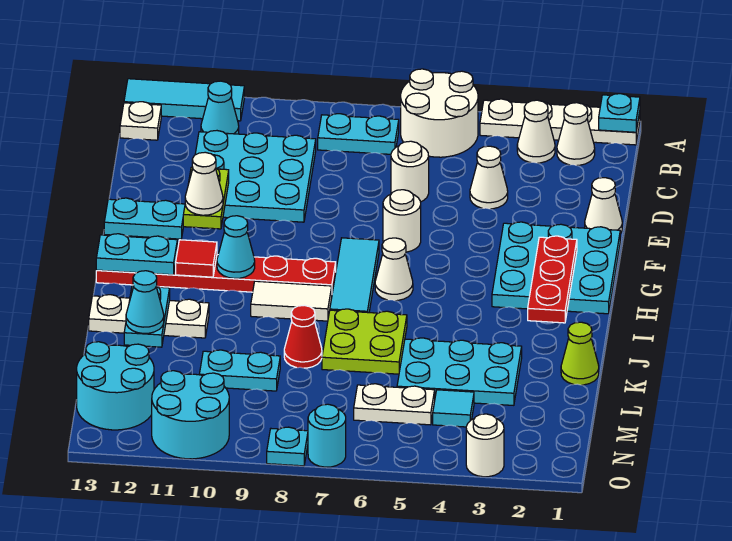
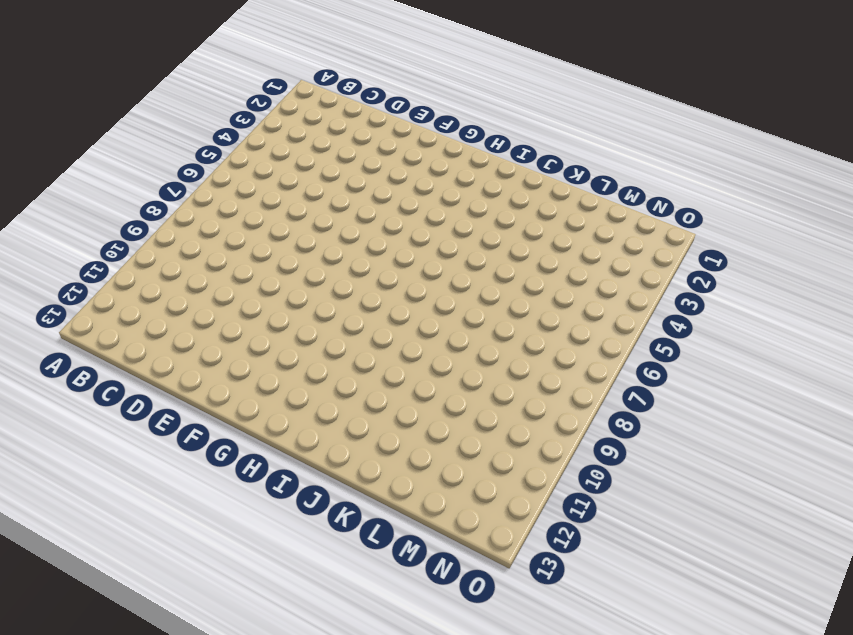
none -> white plate A1:A4 level 1
none -> white round brick A5:B6 level 1
none -> cyan tile A11:A13 level 1
none -> white cone B2 level 1

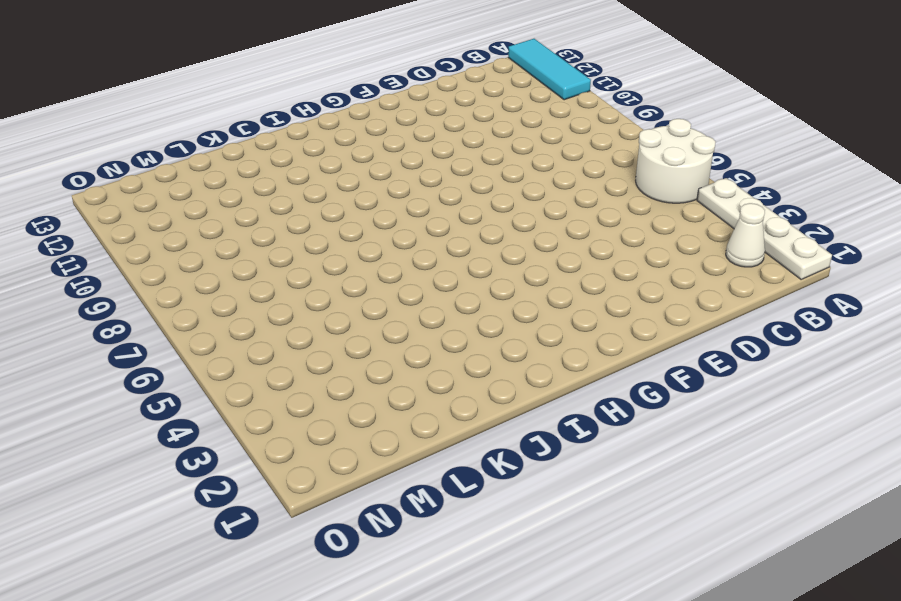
none -> white cone B3 level 1
none -> cyan plate B7:B8 level 1
none -> cyan cone B11 level 1
none -> white plate B13 level 1

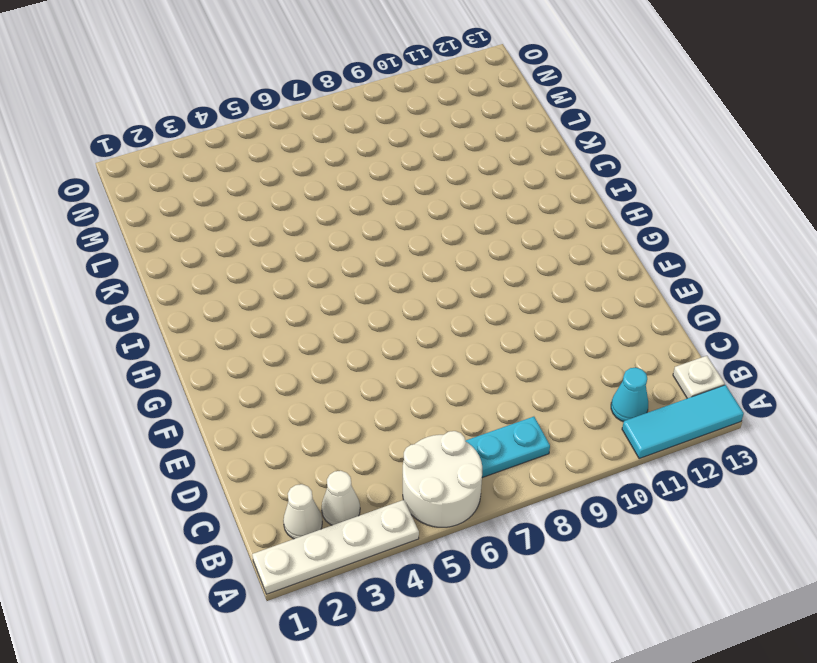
none -> cyan plate C9:E11 level 1
none -> white cone D4 level 1
none -> white round brick D6 level 1
none -> white cone E1 level 1

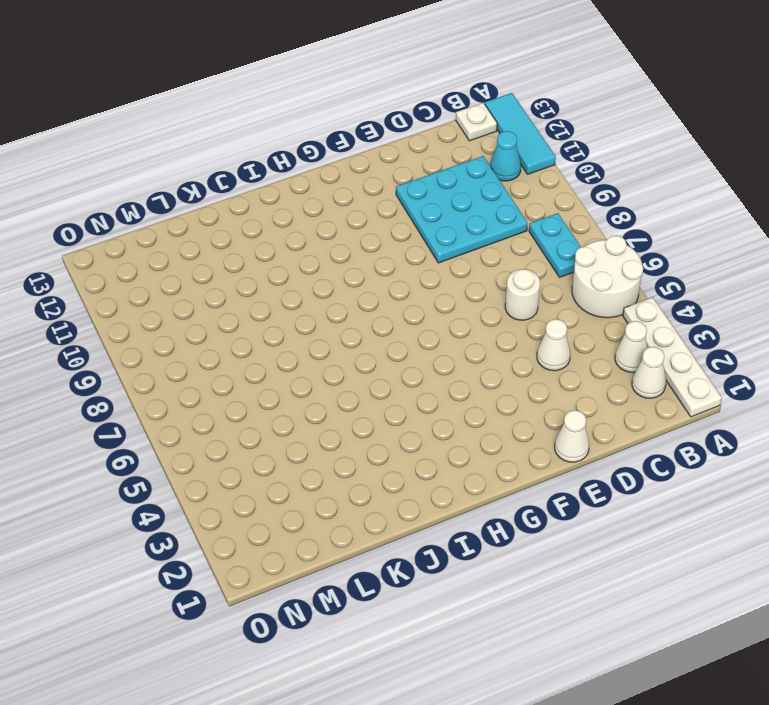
none -> cyan plate F1:H3 level 1
none -> white round brick F6 level 1
none -> cyan plate F12:F13 level 1
none -> cyan tile G7:I7 level 1

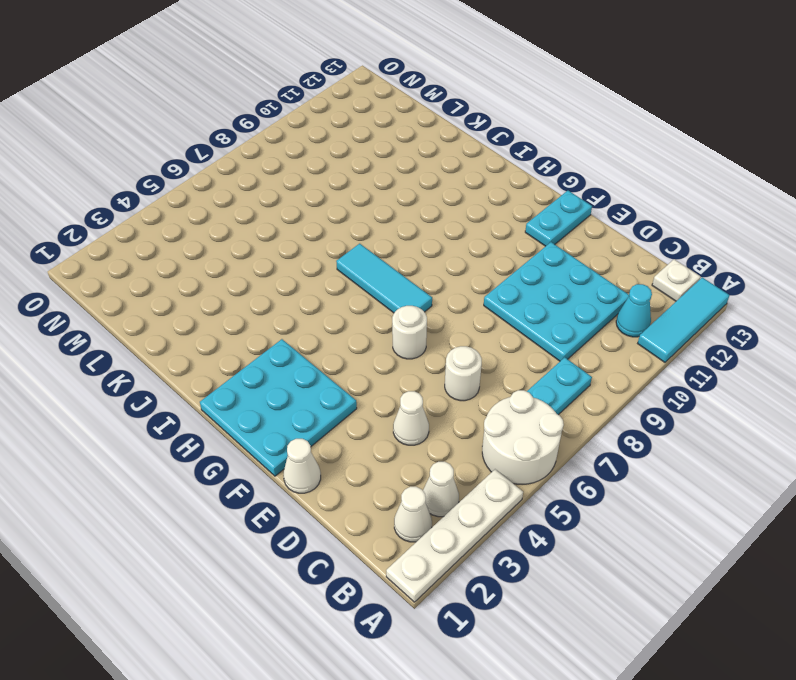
none -> white cone H6 level 1
none -> red plate H8:H13 level 1
none -> white tile I8:I9 level 1
none -> lime plate J6:K7 level 1

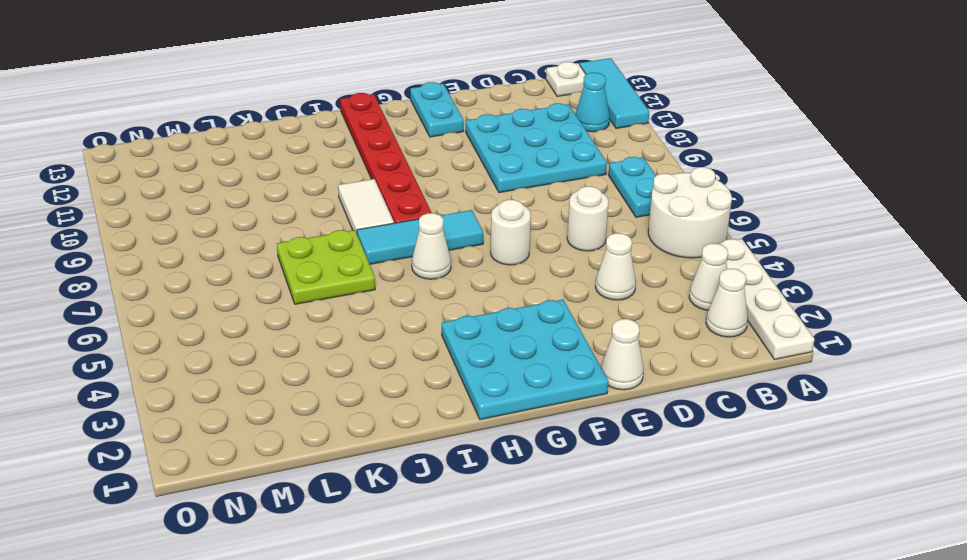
none -> white plate J11:J13 level 1
none -> lime cone K1 level 1
none -> cyan plate K3:L5 level 1
none -> red cone K8 level 1

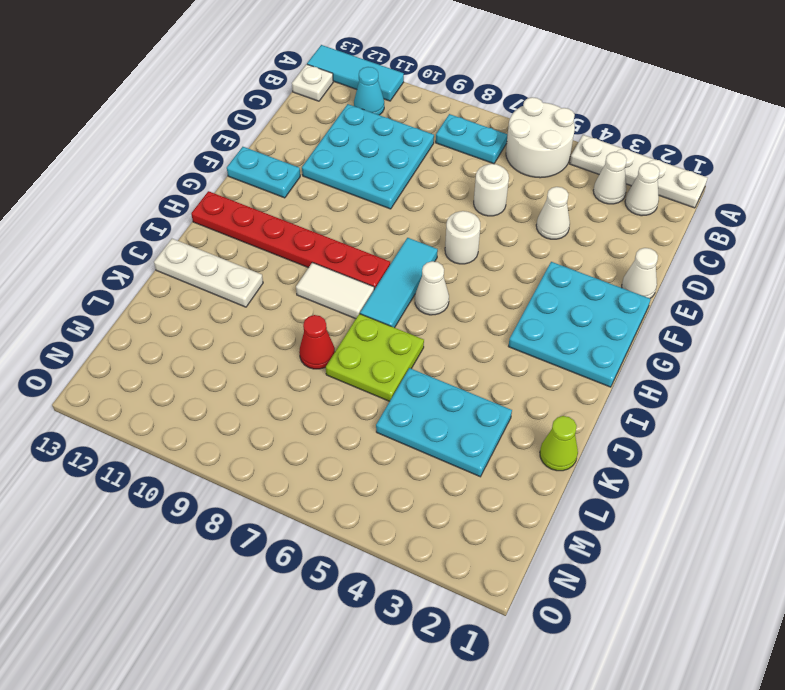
none -> cyan plate L9:L10 level 1
none -> cyan tile M4 level 1
none -> white plate M5:M6 level 1
none -> cyan round brick M12:N13 level 1

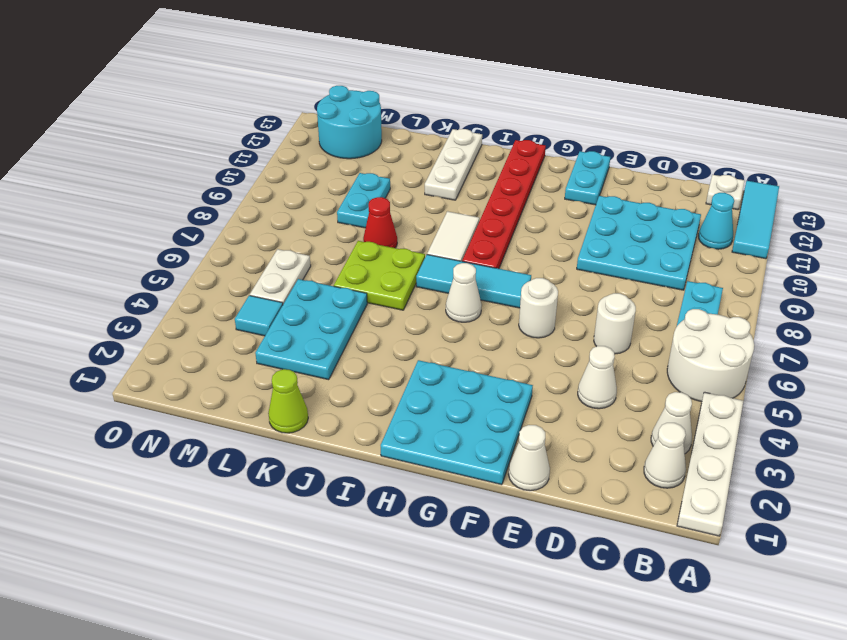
none -> cyan round brick N10:O11 level 1
none -> white round brick O3 level 1
none -> cyan round brick O7 level 1
none -> cyan plate O8 level 1

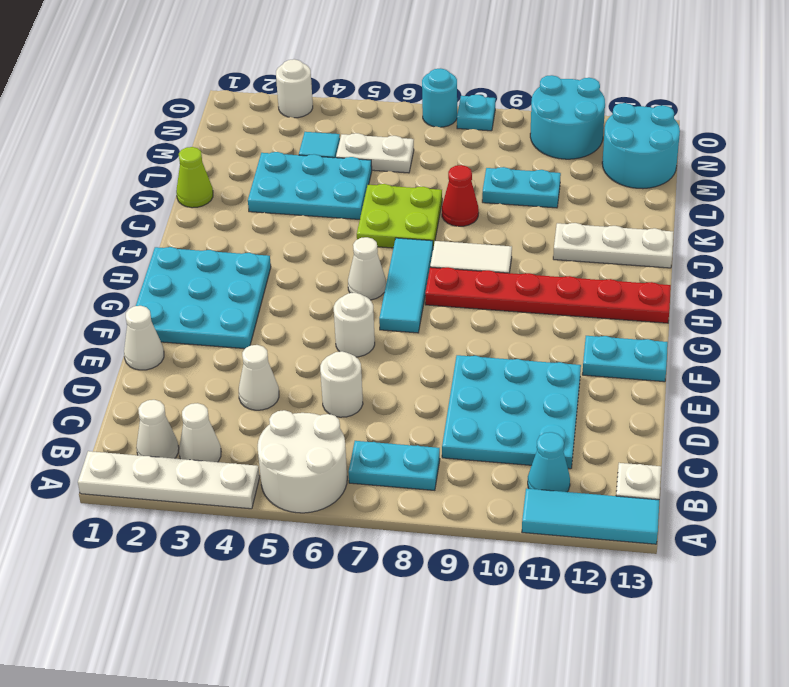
none -> cyan plate A1 level 2
none -> lime plate E11:F11 level 2
none -> red plate G2:I2 level 2
none -> cyan cone H10 level 2

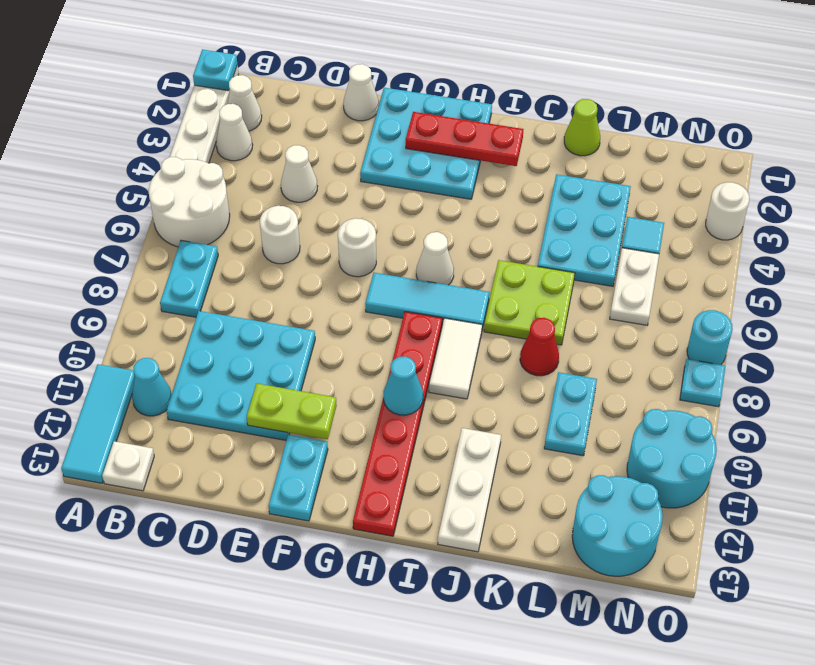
none -> red tile H11 level 2
none -> cyan plate H12:H13 level 2
none -> cyan plate J12:K12 level 2
none -> white cone F11 level 3

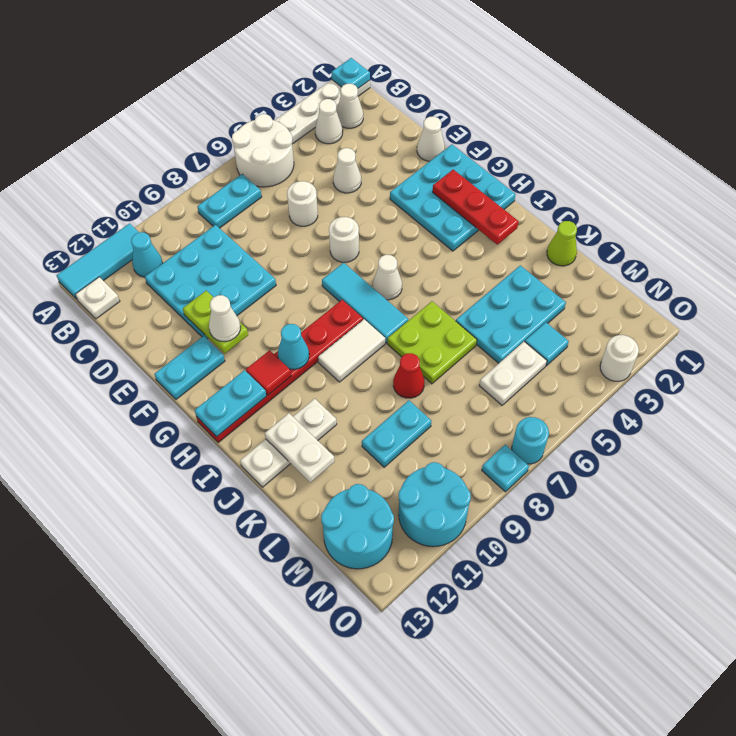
white plate J12:K12 level 2 -> cyan plate J12:K12 level 2
none -> cyan cone K12 level 3

